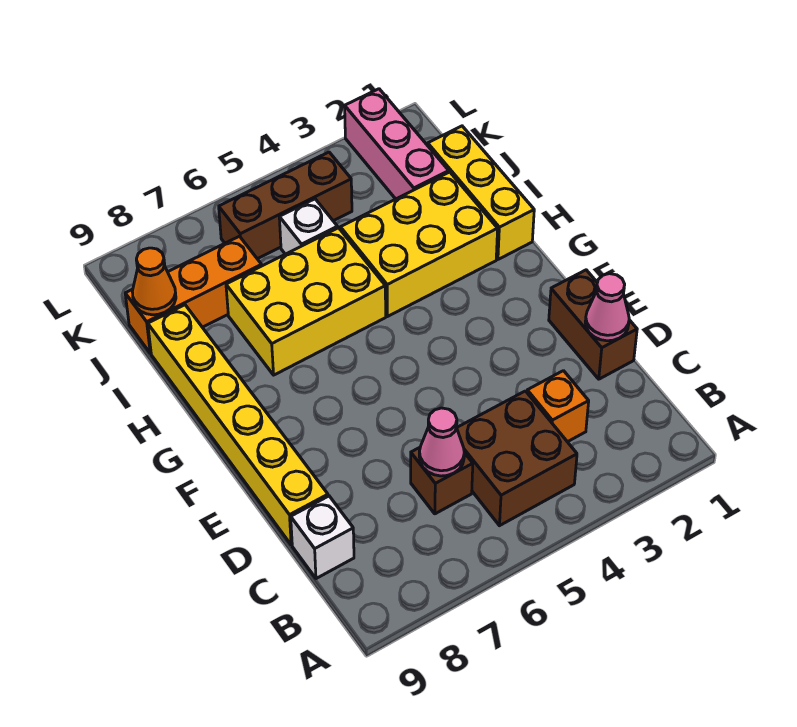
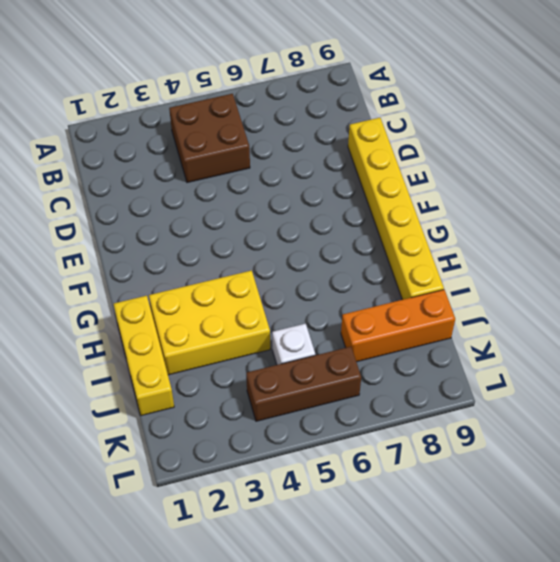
none -> orange brick C3 level 1
none -> brown brick C6 level 1
none -> white brick C9 level 1

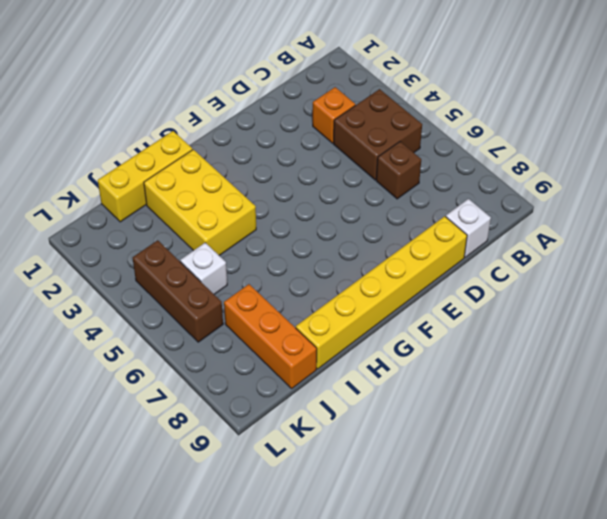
none -> brown brick D1:E1 level 1
none -> yellow brick H5:I7 level 1
none -> pink brick J2:L2 level 1

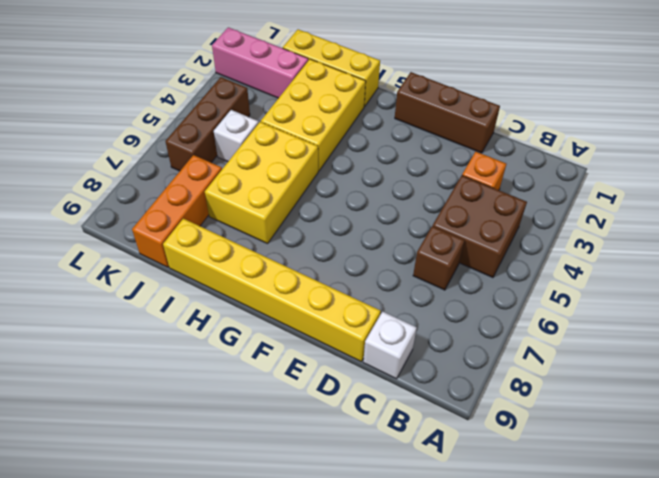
brown brick D1:F1 level 1 -> brown brick D1:E1 level 1
none -> pink cone C6 level 2
none -> pink cone D1 level 2
none -> orange cone J9 level 2

